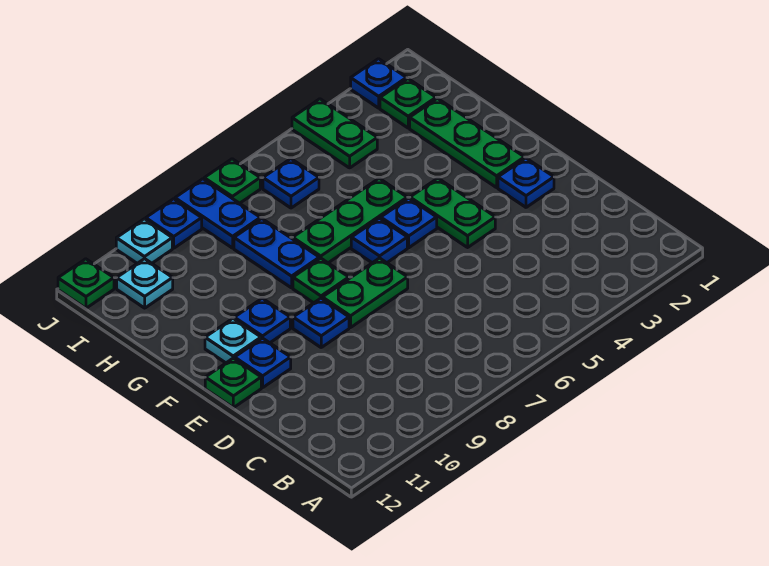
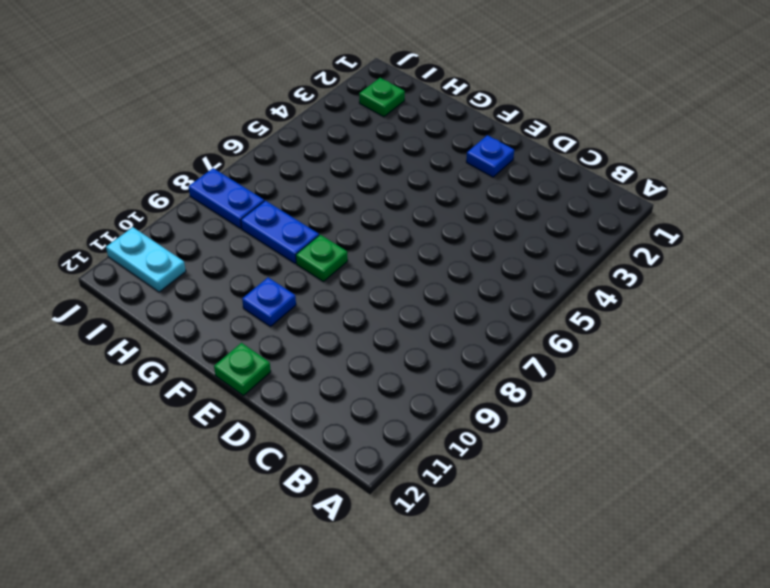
cyan plate I11:J11 level 1 -> cyan plate I11 level 1
none -> green plate E4:F4 level 1
none -> green plate E7:E8 level 1
none -> blue plate E9 level 1

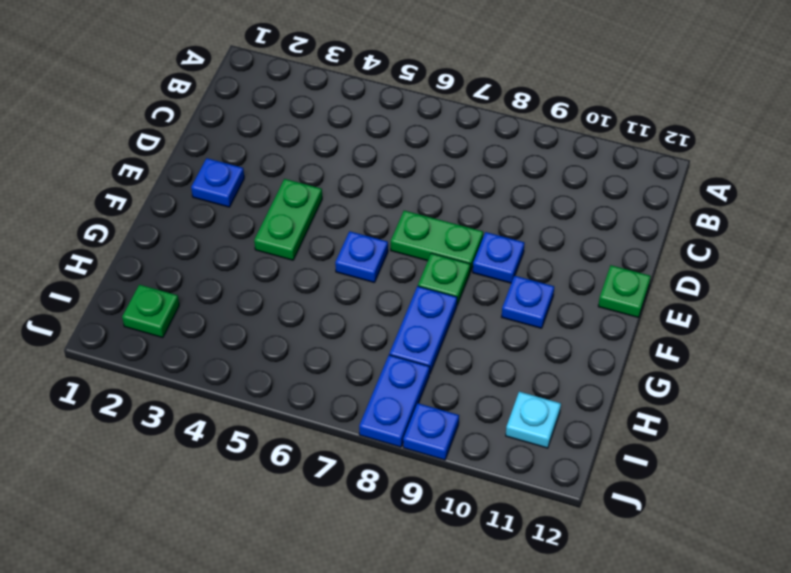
none -> blue plate E11 level 1
none -> green plate F2:H2 level 1
none -> blue plate F5 level 1

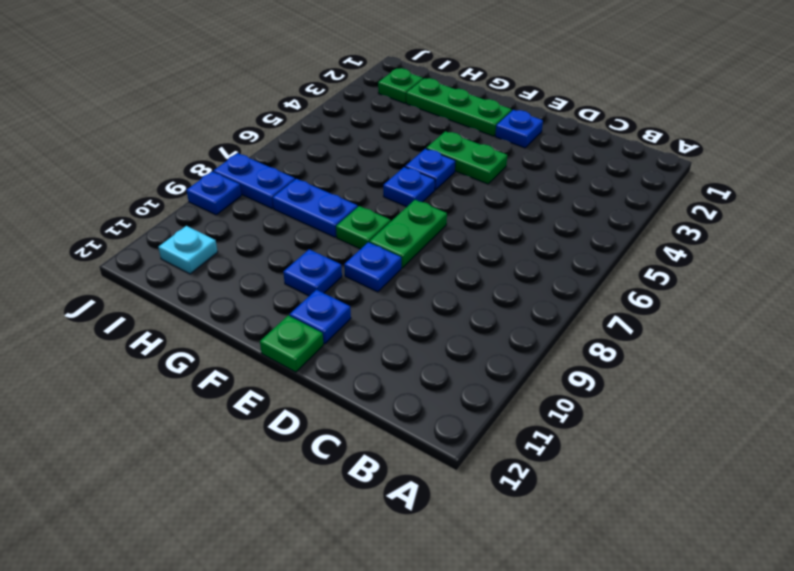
none -> cyan plate F11 level 1
none -> green plate G5:G7 level 1
none -> green plate I4:J4 level 1

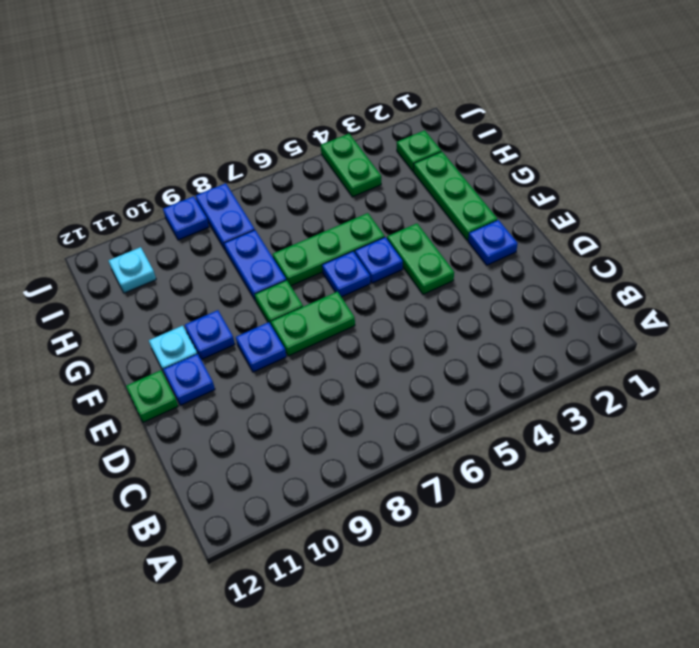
none -> blue plate I6 level 1
none -> blue plate J2 level 1
none -> green plate J7 level 1

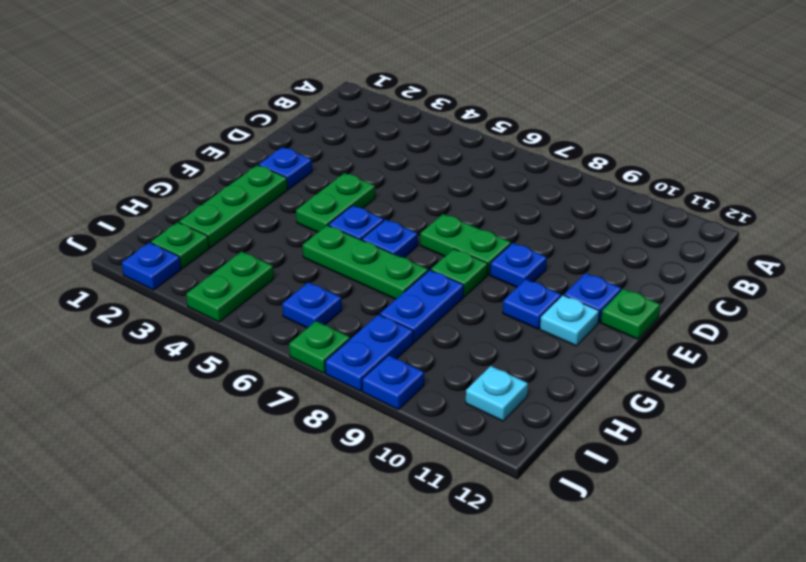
none -> cyan plate J10 level 1
none -> green plate J12 level 1

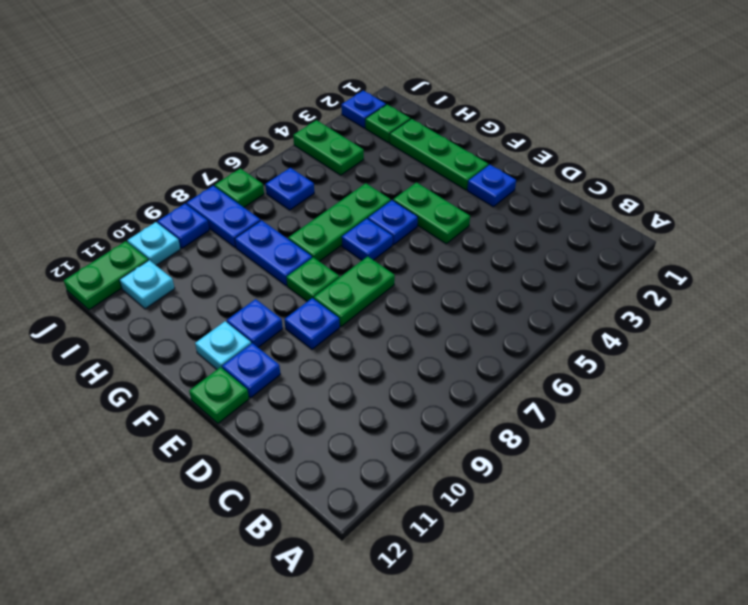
green plate J11:J12 level 1 -> green plate J12 level 1

